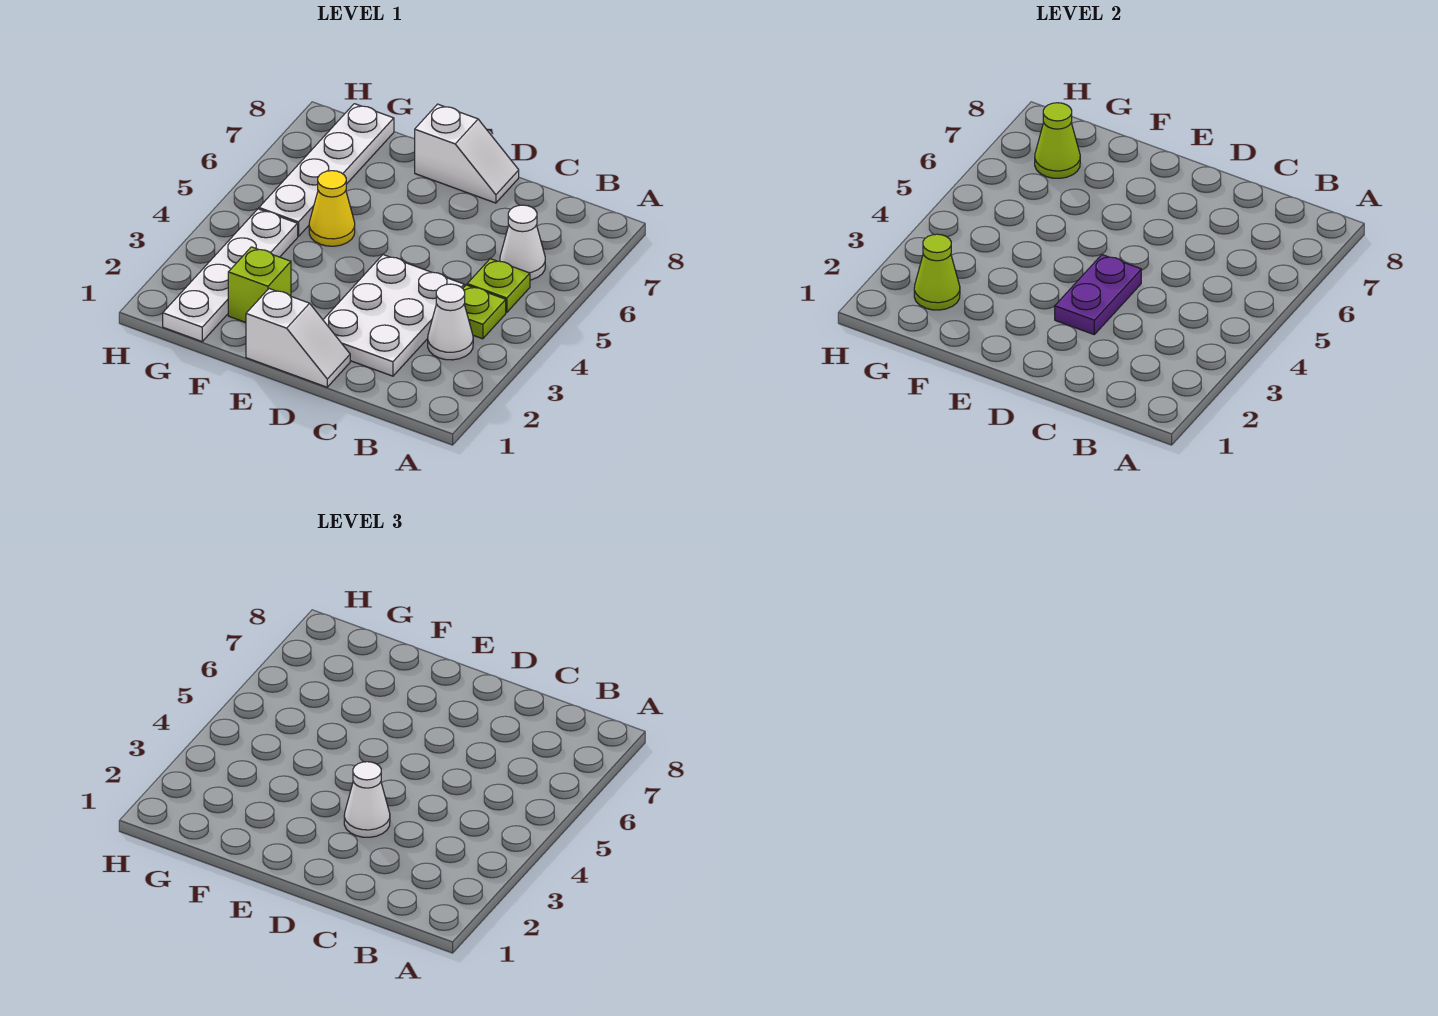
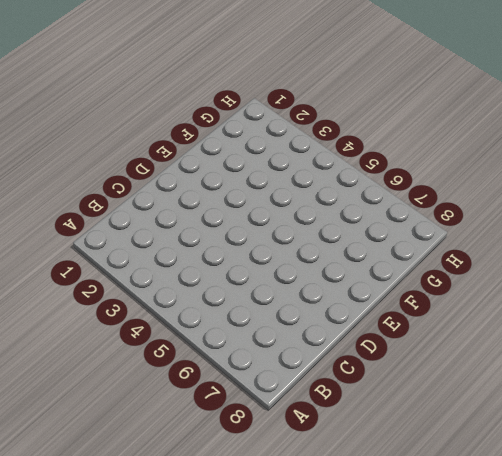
none -> white cone B3 level 1
none -> lime plate B4 level 1
none -> lime plate B5 level 1

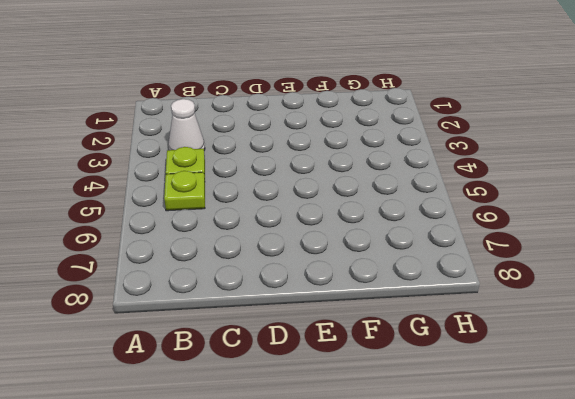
none -> white cone B6 level 1
none -> white plate C2:D4 level 1
none -> white slope D1:E1 level 1 top E

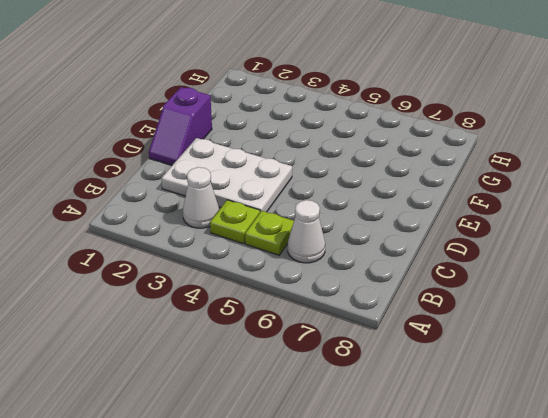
purple slope D1:E1 level 1 top E -> white slope D1:E1 level 1 top E
none -> white slope D8:E8 level 1 top E
none -> lime brick F2 level 1
none -> yellow cone F5 level 1

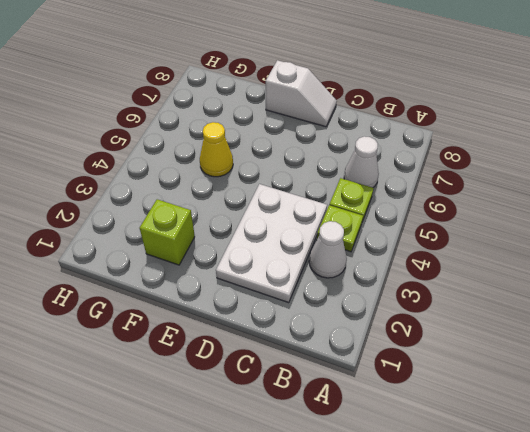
none -> white slope D1:E1 level 1 top E
none -> white plate G1:G4 level 1
none -> white plate G5:G8 level 1

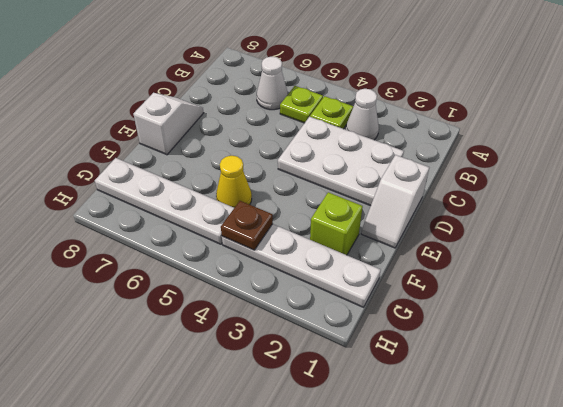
white slope D1:E1 level 1 top D -> white slope D1:E1 level 1 top E
brown plate G4 level 2 -> none
none -> purple plate D3:D4 level 2
none -> lime cone G2 level 2
none -> lime cone G7 level 2

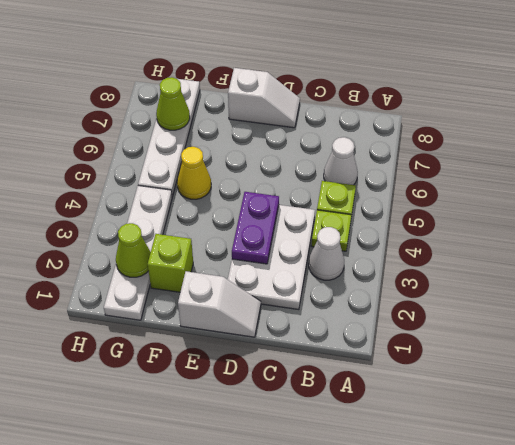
none -> white cone D3 level 3

